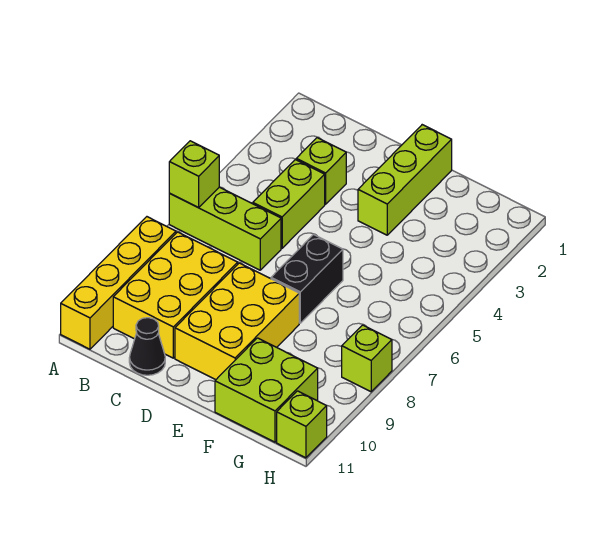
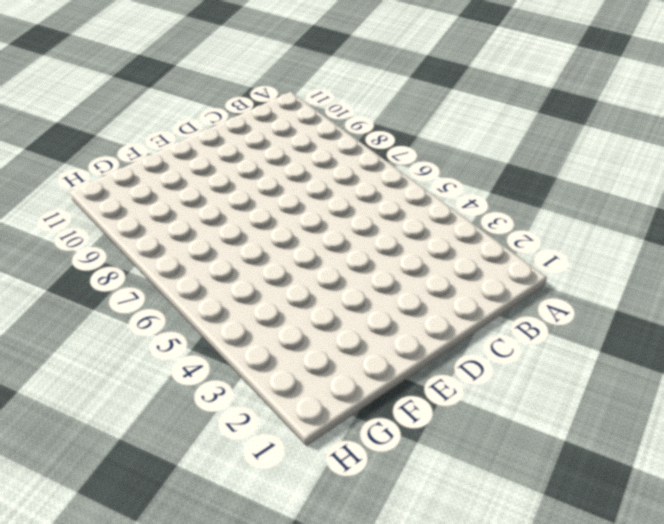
none -> lime brick A6:C6 level 1
none -> yellow brick A8:A11 level 1
none -> yellow brick B8:C10 level 1

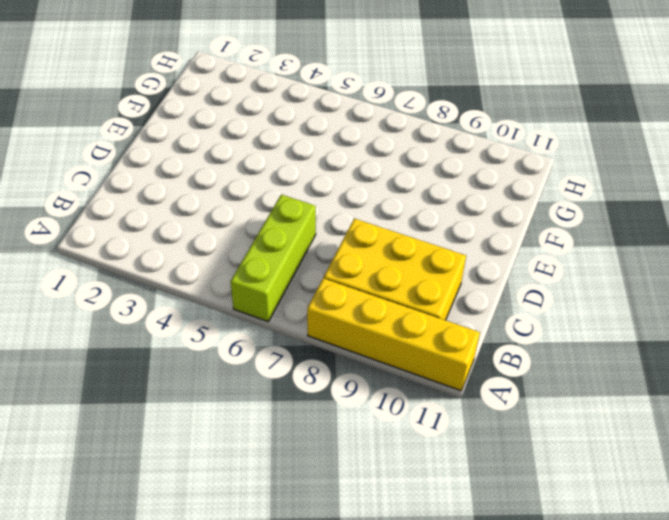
none -> lime brick C3 level 1
none -> lime brick C4:C5 level 1
none -> black cone C11 level 1

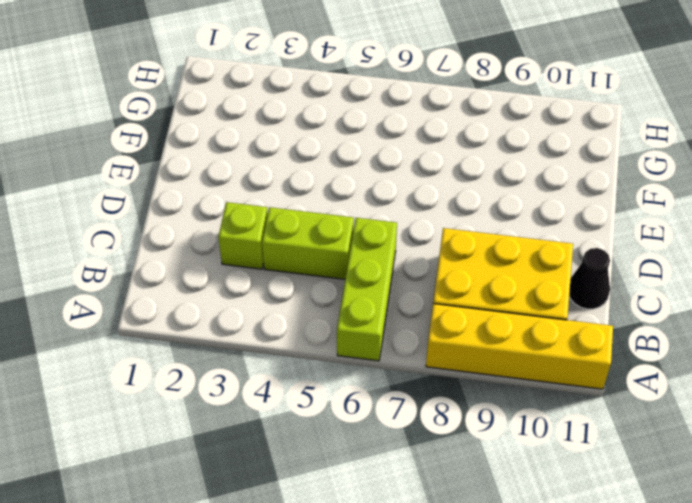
none -> yellow brick D8:E10 level 1
none -> lime brick E1:E3 level 1
none -> black brick E6:E7 level 1

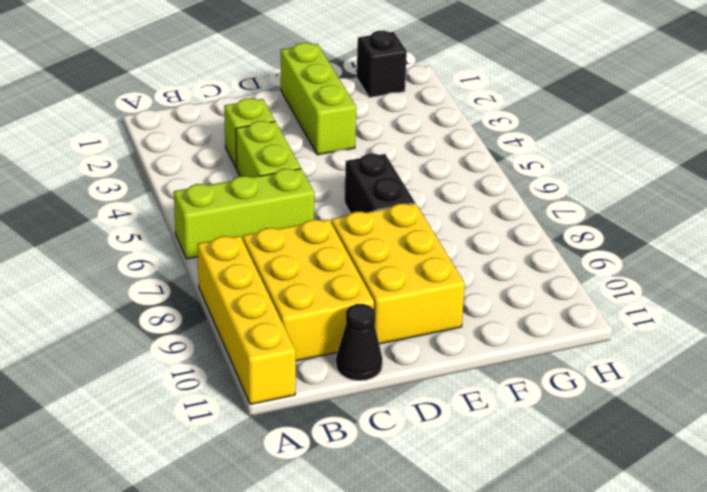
black brick G1 level 1 -> none
none -> lime brick F10:G11 level 1
none -> lime brick H8 level 1
none -> lime brick H11 level 1

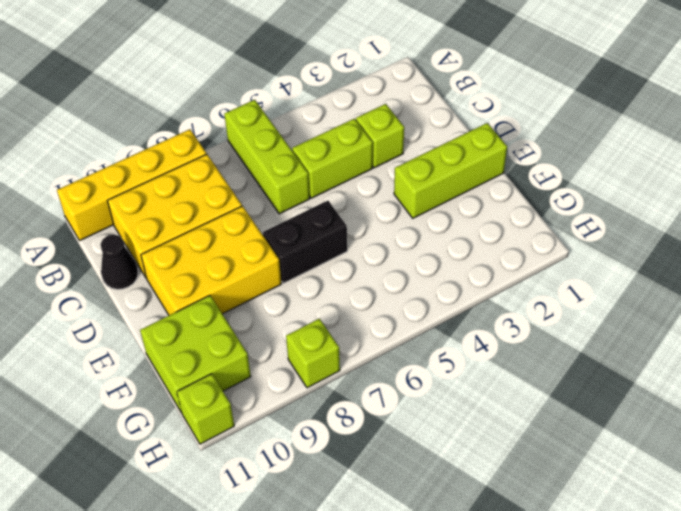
none -> lime brick A6 level 2

